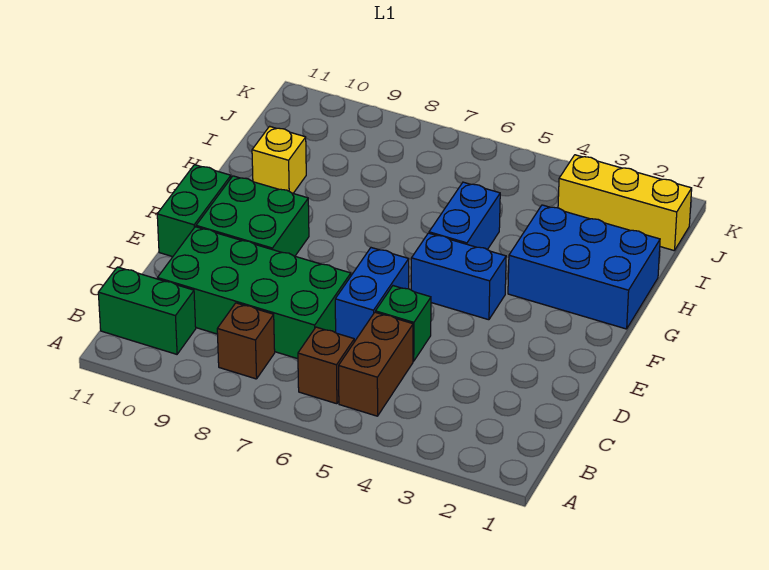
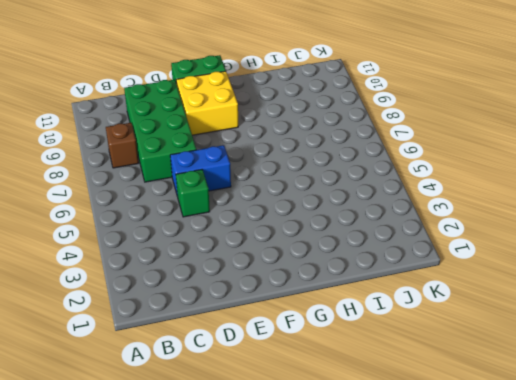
yellow brick E9:F10 level 1 -> green brick E9:F10 level 1
none -> brown brick B5:C5 level 1
none -> brown brick B6 level 1
none -> green brick B10:B11 level 1

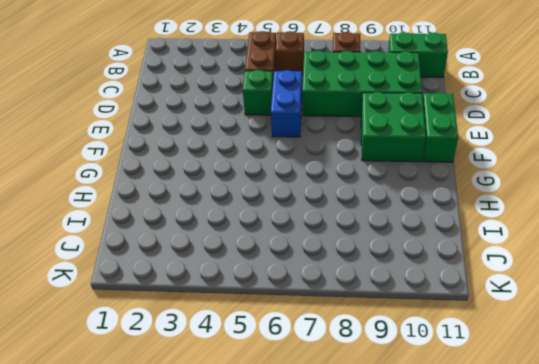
none -> blue brick F4:F5 level 1
none -> blue brick G1:H3 level 1
none -> blue brick G5:H5 level 1

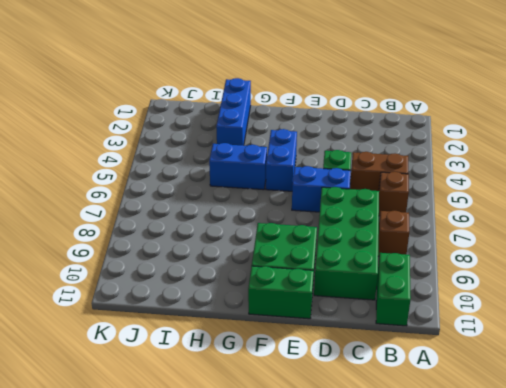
blue brick H1:H3 level 1 -> blue brick G1:H3 level 1
none -> yellow brick H10 level 1
none -> yellow brick J1:J3 level 1

